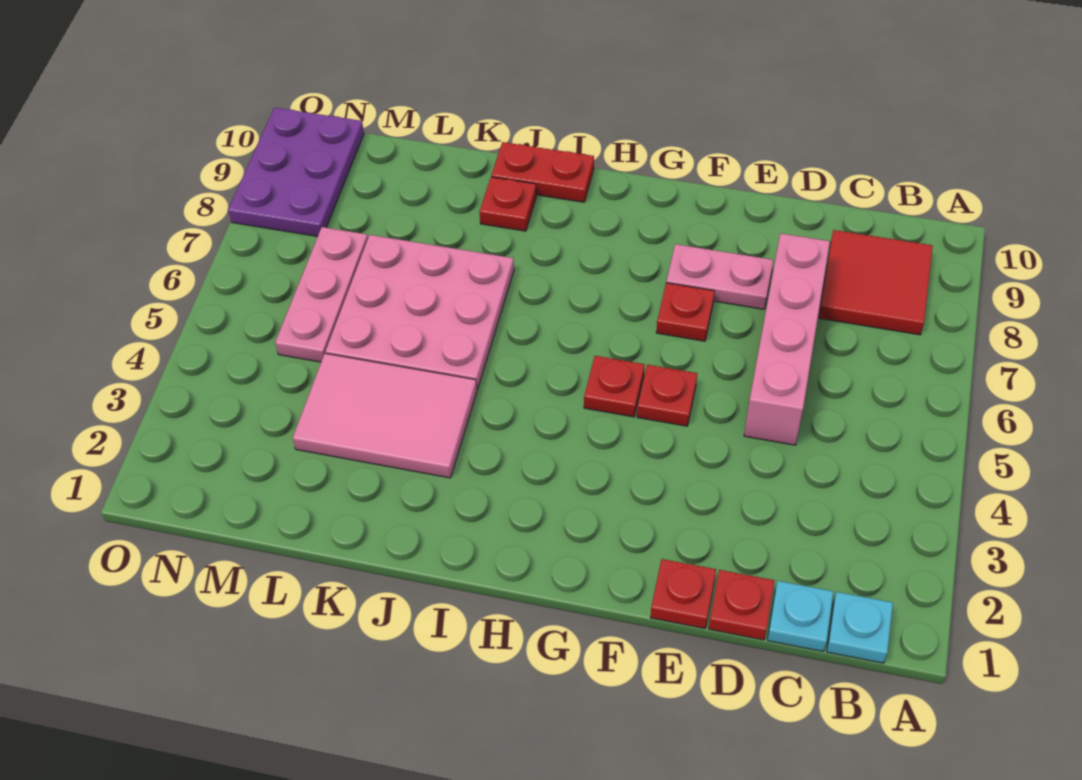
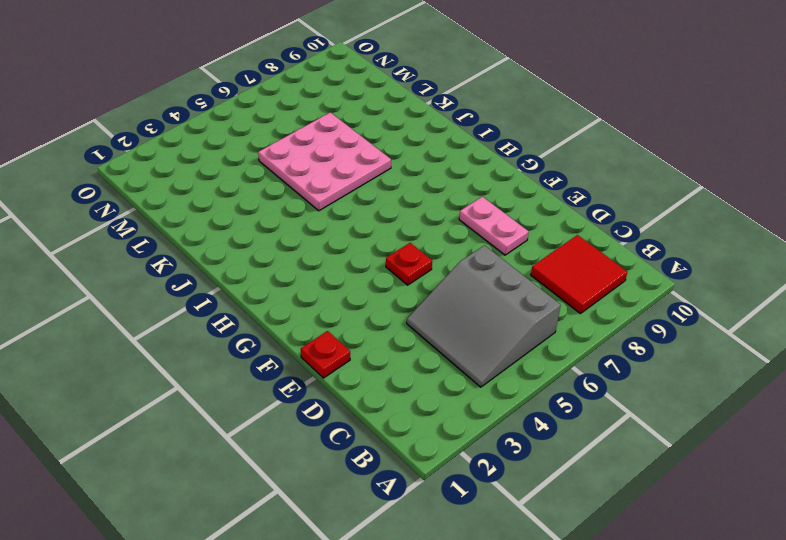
grey slope B4:D6 level 1 top 6 -> pink brick D5:D8 level 1
none -> cyan plate B1 level 1
none -> cyan plate C1 level 1
none -> red plate D1 level 1

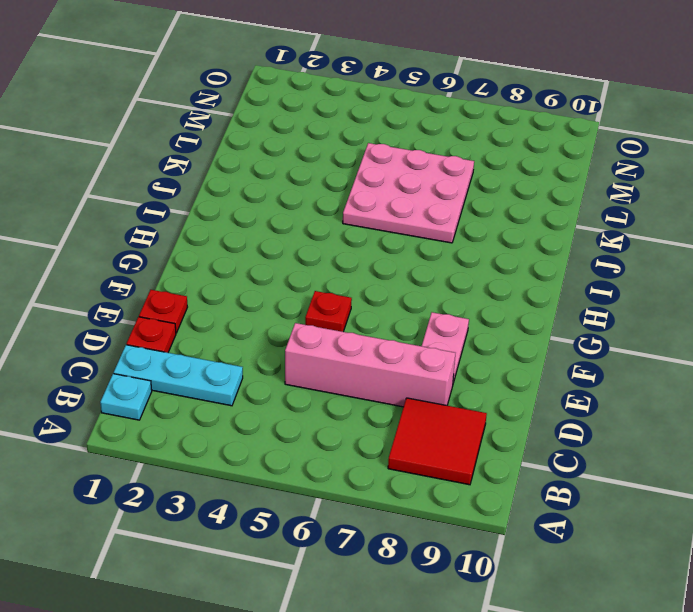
cyan plate C1:C3 level 1 -> cyan plate C1 level 1
none -> red plate F7 level 1
none -> red plate G5 level 1
none -> red plate I10:J10 level 1

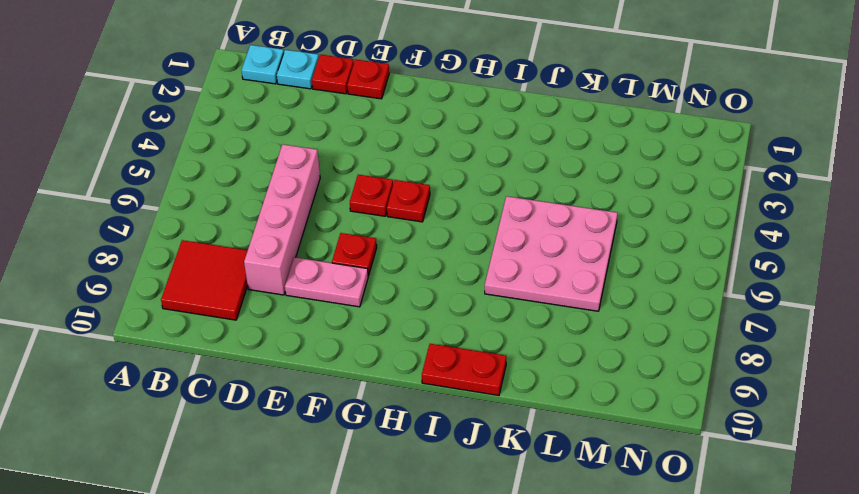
none -> pink tile J3:L4 level 1
none -> red plate J9 level 1
none -> pink plate M5:M7 level 1

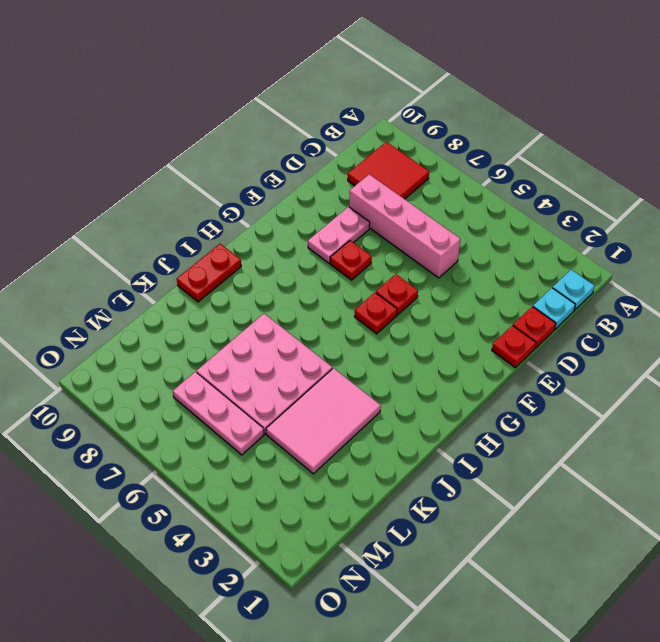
none -> red plate J9 level 1
none -> purple plate N8:O10 level 1

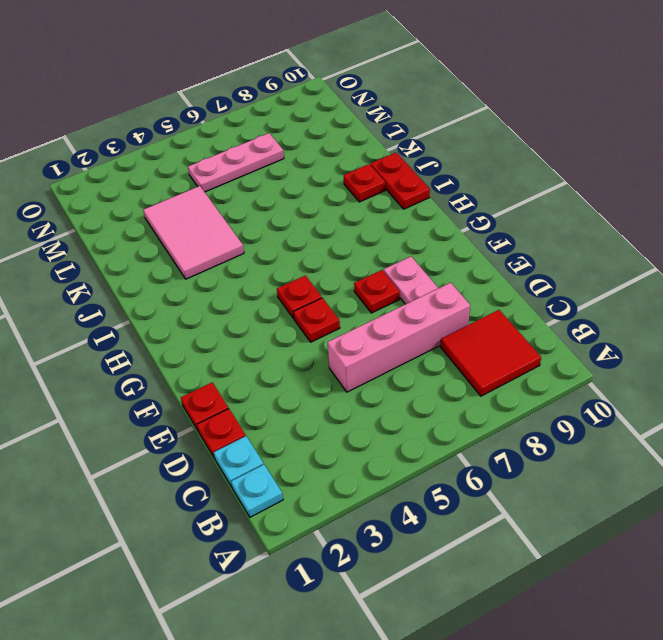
none -> pink plate J5:L7 level 1
none -> purple plate N8:O10 level 1

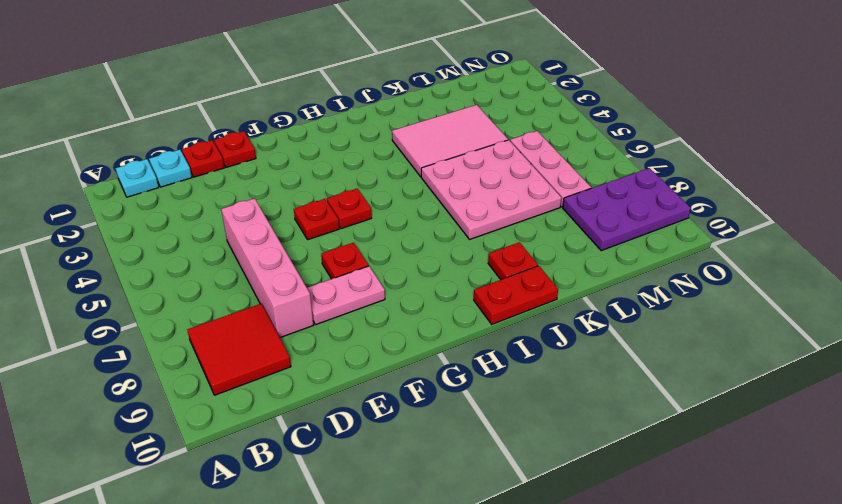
purple plate M8:O9 level 1 -> purple plate N8:O10 level 1

